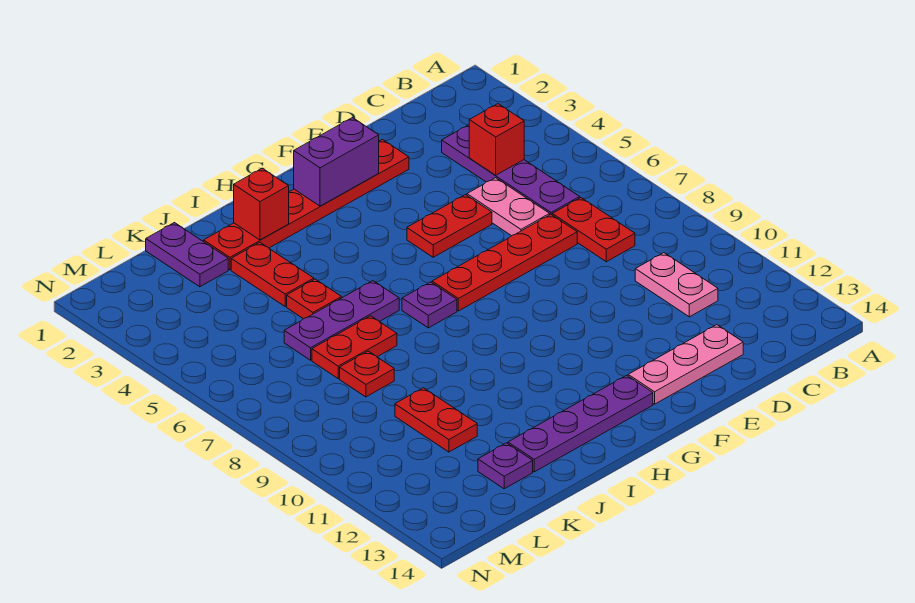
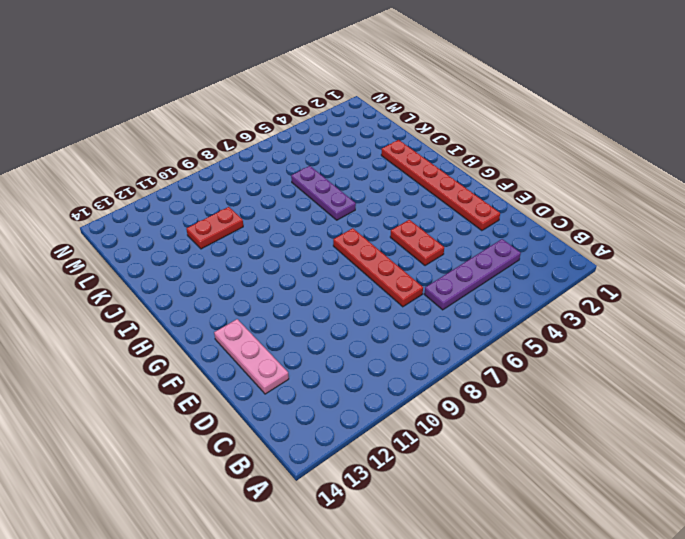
none -> red plate C7:C8 level 1
none -> pink plate C10:C11 level 1
none -> pink plate D5:D6 level 1

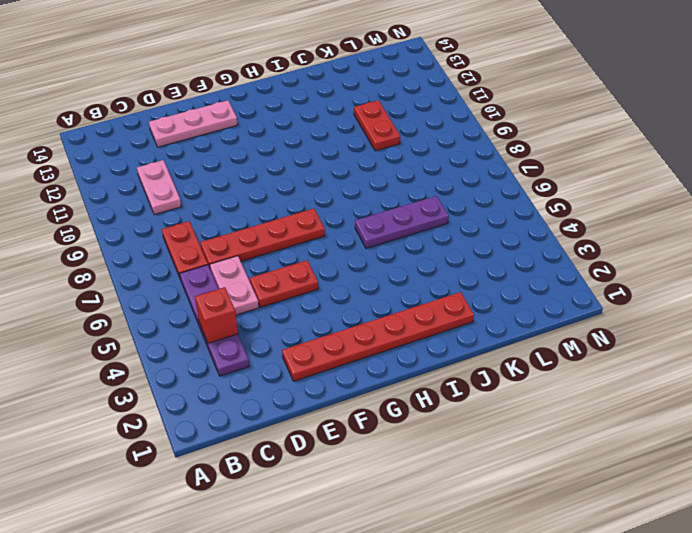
none -> purple plate G13:J13 level 1
none -> purple plate H7 level 1
none -> red plate J3:J4 level 1

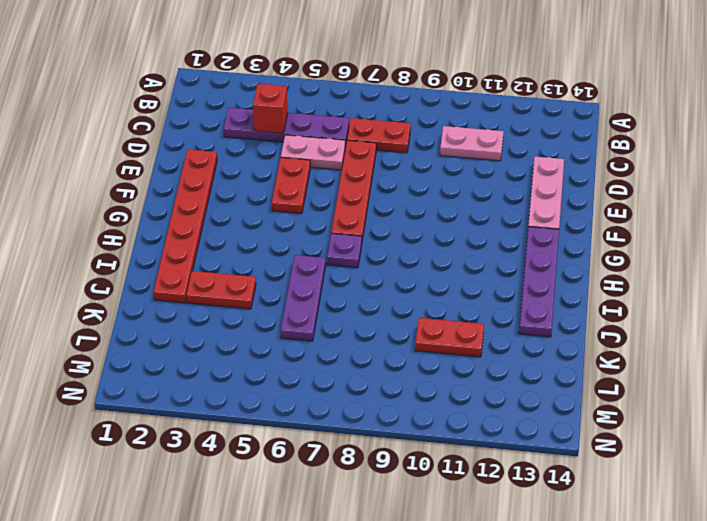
none -> red plate J5 level 1
none -> red plate J7:K7 level 1
none -> purple plate K1:K2 level 1

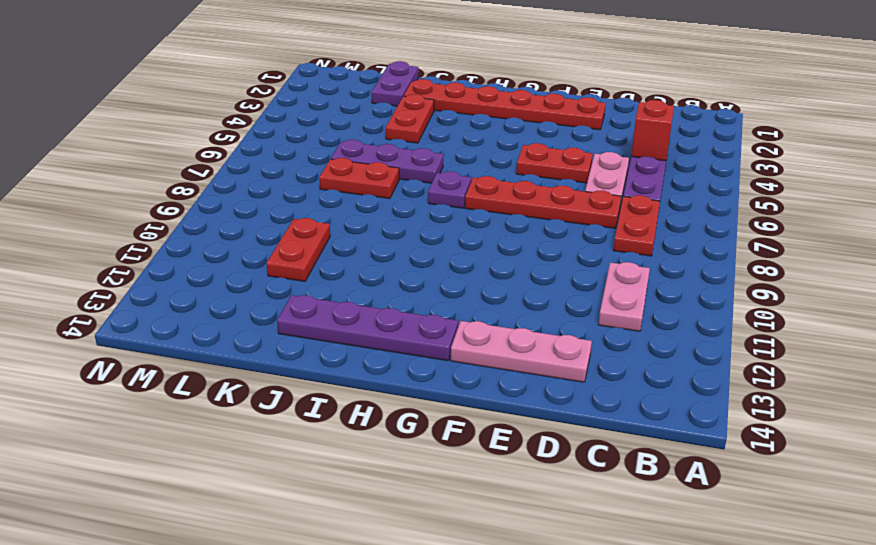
none -> red plate J5 level 1
none -> red plate K8 level 1
none -> purple plate K13 level 1

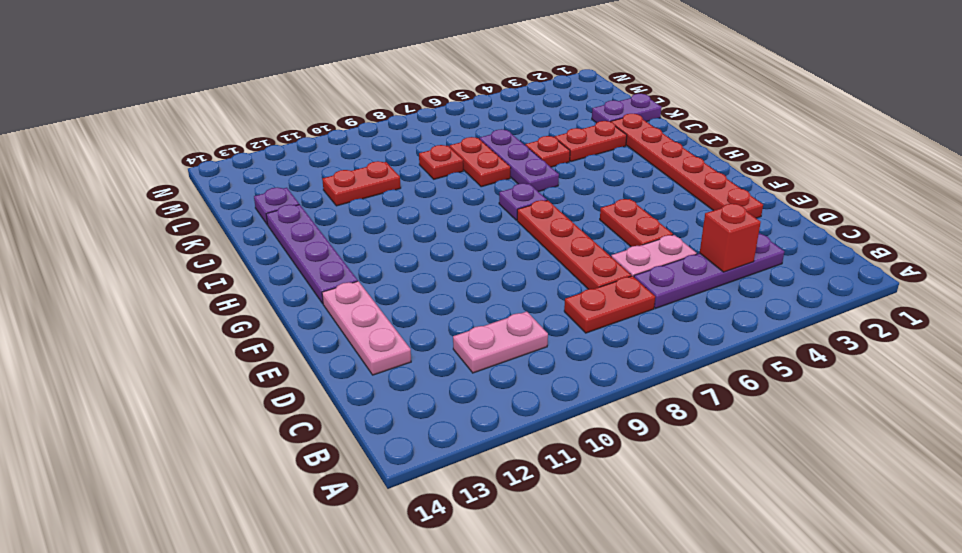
none -> purple brick F2:G2 level 2
none -> red brick I2 level 2

